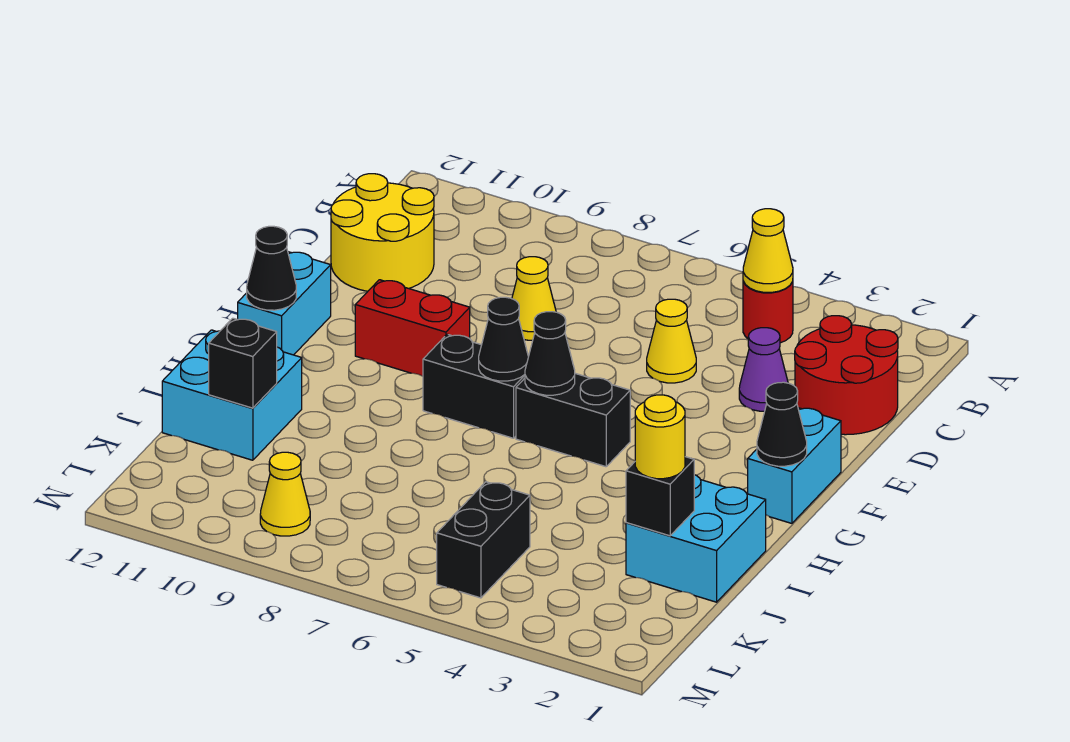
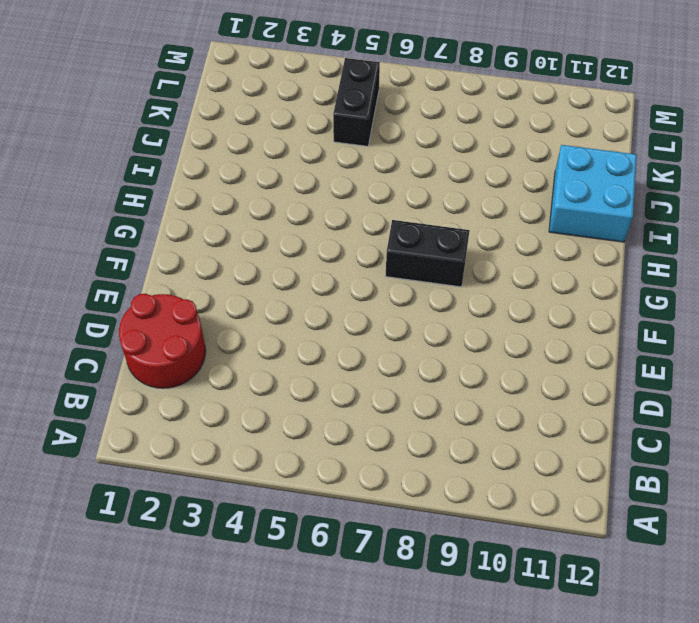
none -> red round brick B4 level 1
none -> yellow round brick C11:D12 level 1
none -> purple cone D3 level 1

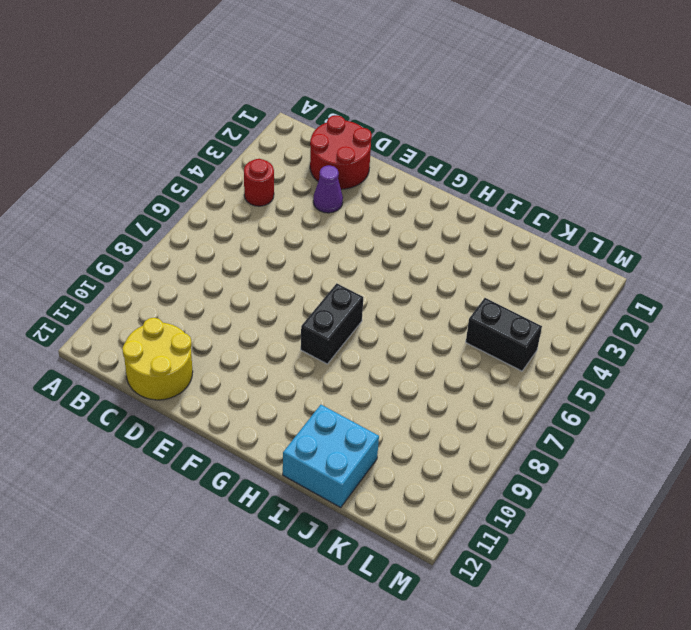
none -> yellow cone D5 level 1
none -> yellow cone D8 level 1
none -> cyan brick F1:G1 level 1

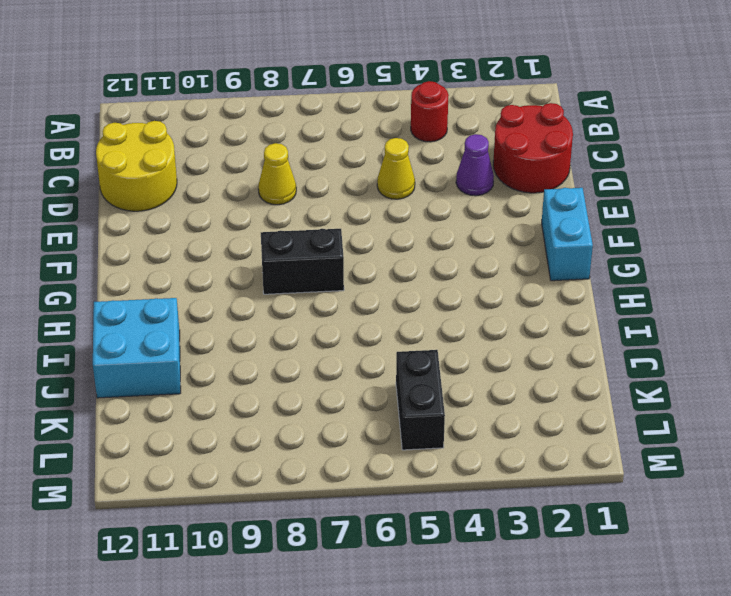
none -> red brick F9:F10 level 1
none -> cyan brick F12:G12 level 1
none -> black brick G5:G6 level 1

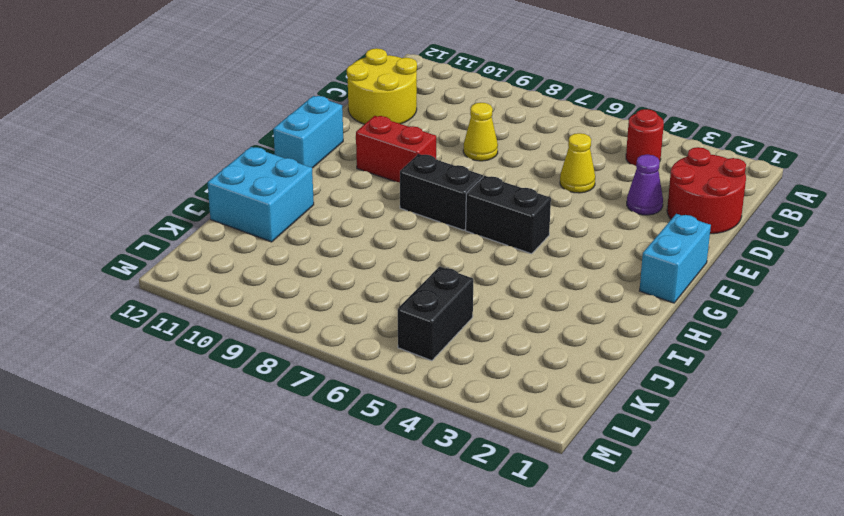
none -> cyan brick I1:J2 level 1
none -> yellow cone L9 level 1
none -> yellow cone B4 level 2

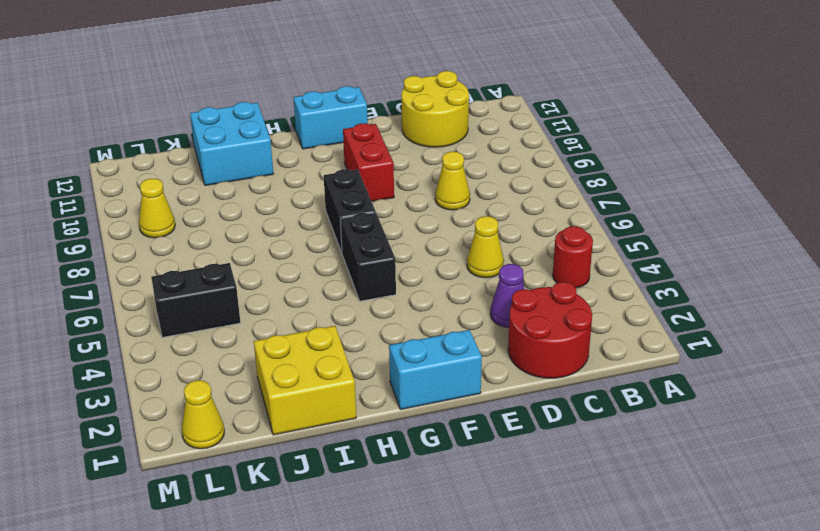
yellow brick I1:J2 level 1 -> cyan brick I1:J2 level 1
yellow cone L1 level 1 -> yellow cone B4 level 2
none -> black cone G1 level 2
none -> black cone G6 level 2
none -> black cone G7 level 2

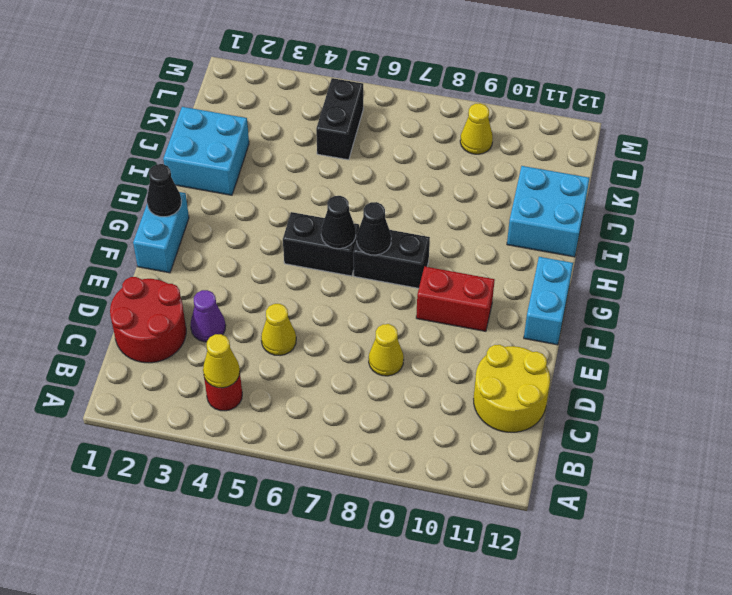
none -> black cone G12 level 2
none -> black brick J2 level 2
none -> black brick J11 level 2

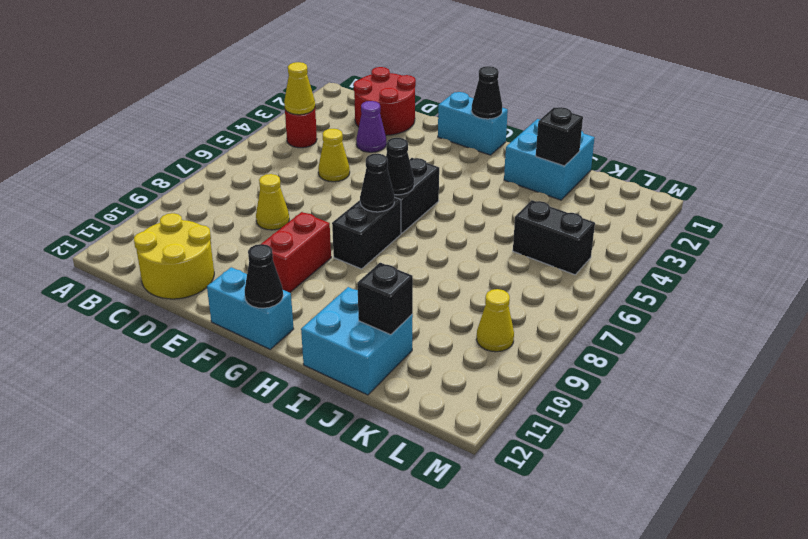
none -> yellow round brick J2 level 3

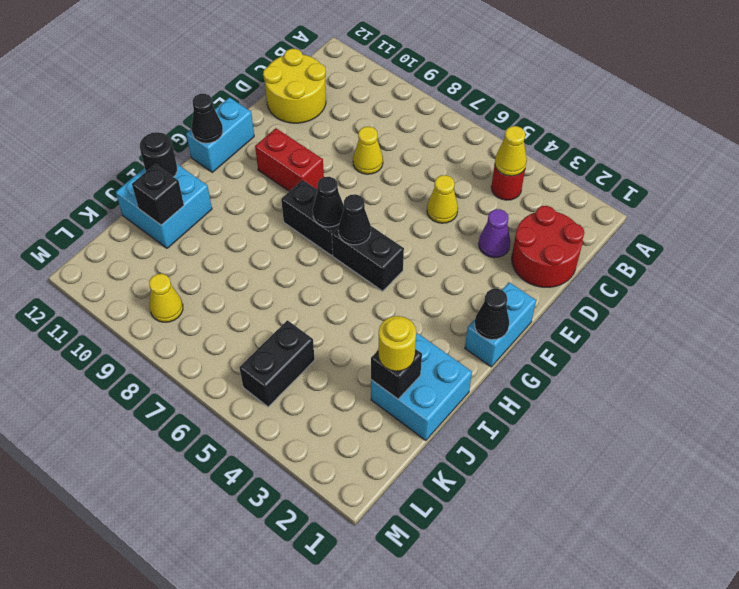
black round brick I12 level 2 -> none

